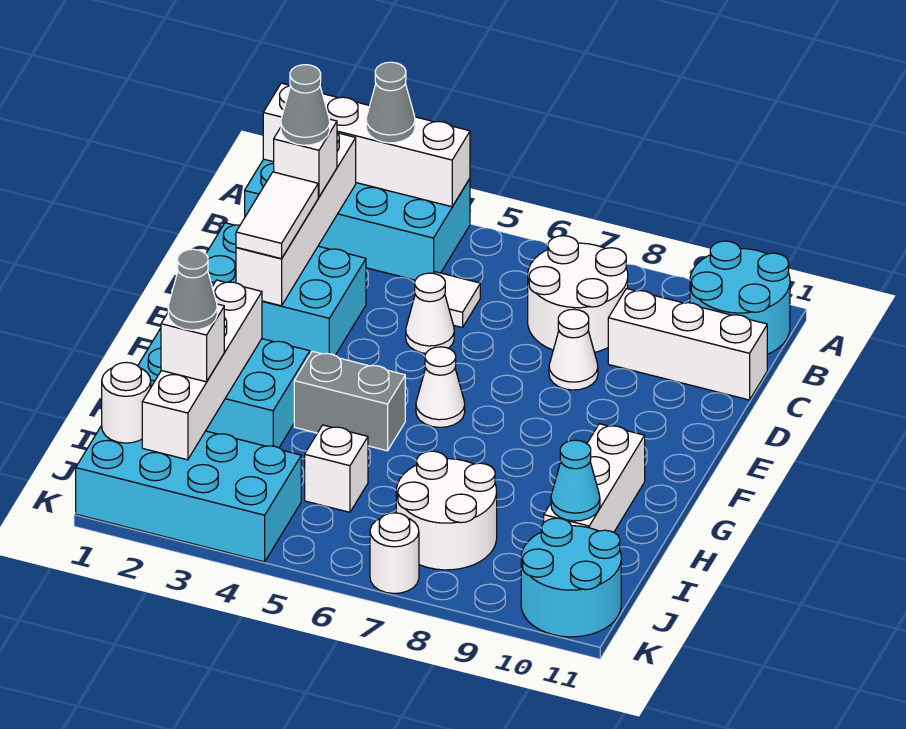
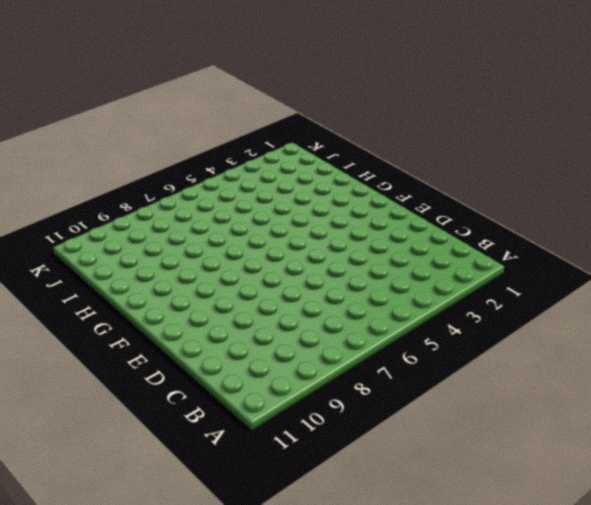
none -> cyan brick A1:B4 level 1
none -> cyan round brick A10:B11 level 1
none -> white round brick B7:C8 level 1

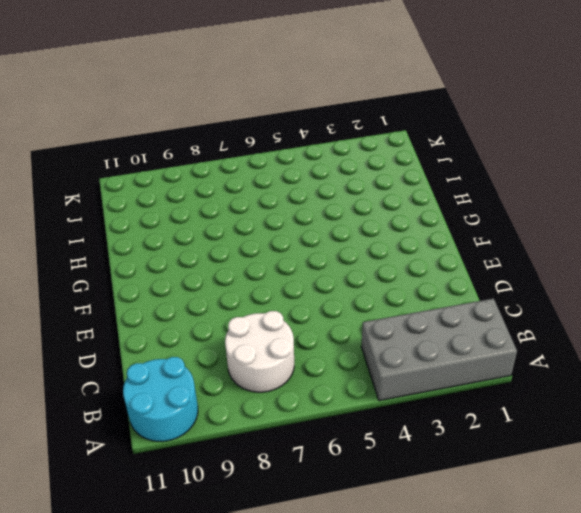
grey brick A1:B4 level 1 -> cyan brick A1:B4 level 1
none -> white tile C5 level 1
none -> white brick C9:C11 level 1
none -> cyan brick D1:E3 level 1

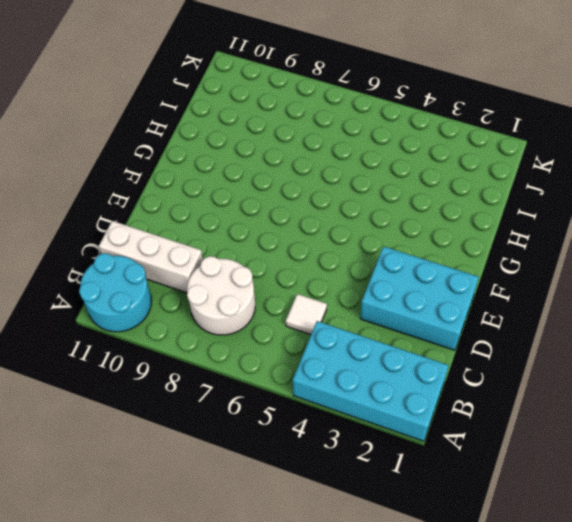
none -> white cone D5 level 1
none -> white cone D8 level 1
none -> white cone F6 level 1

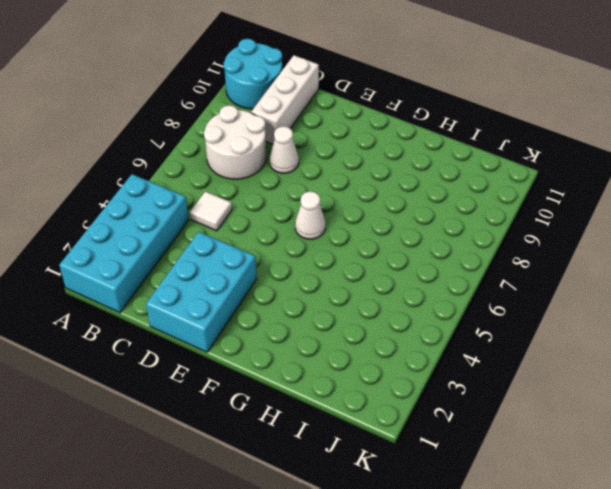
none -> white cone D5 level 1
none -> cyan brick G1:H3 level 1
none -> grey brick G4:G5 level 1

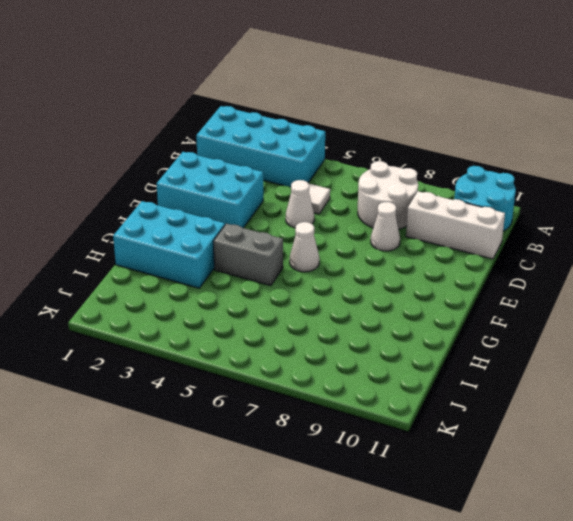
none -> white brick G10:I10 level 1
none -> white brick I5 level 1
none -> white round brick I7:J8 level 1

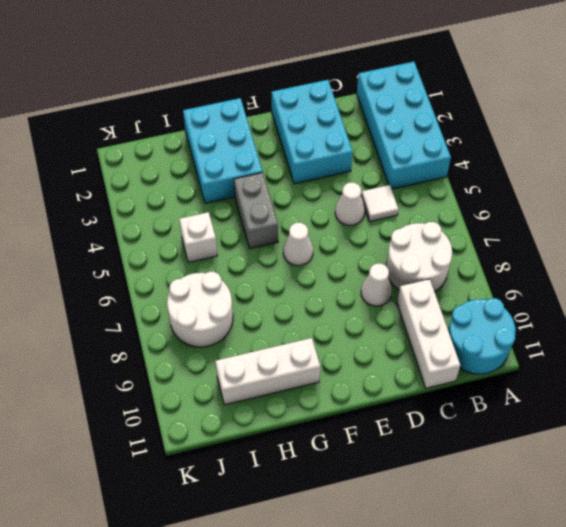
none -> cyan brick J1:K4 level 1
none -> cyan round brick J10:K11 level 1
none -> white round brick K7 level 1

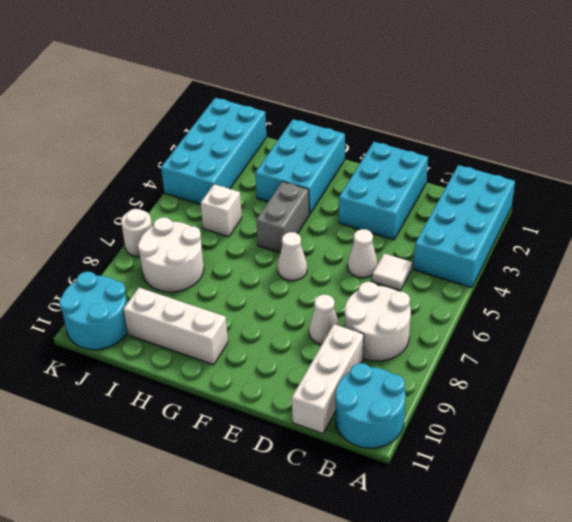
none -> white brick A1:A4 level 2
none -> white brick B2:E2 level 2
none -> white brick G2:J2 level 2

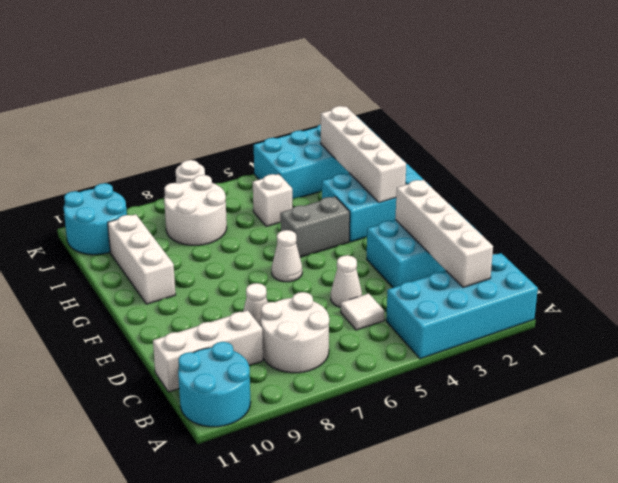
none -> white brick A1:A4 level 2
none -> cyan cone I10 level 2
none -> white round brick J1 level 2

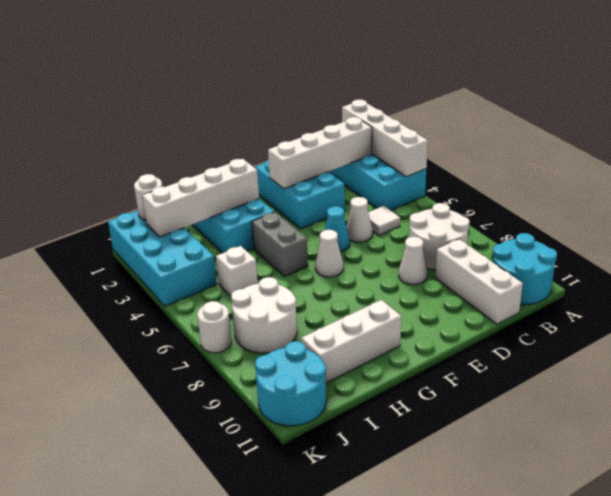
cyan cone E5 level 1 -> cyan cone I10 level 2
none -> grey cone A3 level 3
none -> white brick C2 level 3
none -> white tile D2:E2 level 3

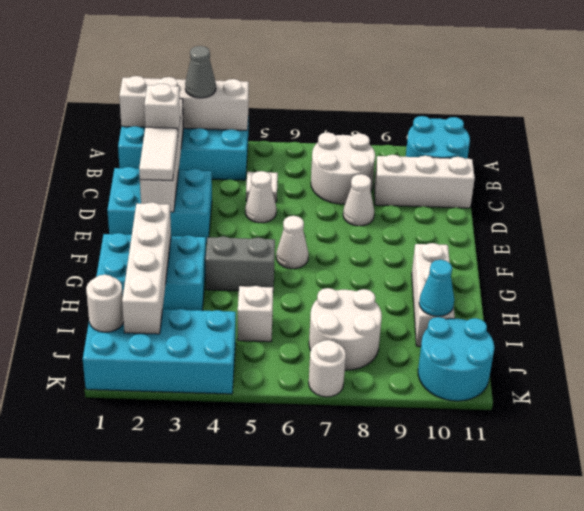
none -> white brick I2 level 3
none -> grey cone C2 level 4
none -> grey cone I2 level 4

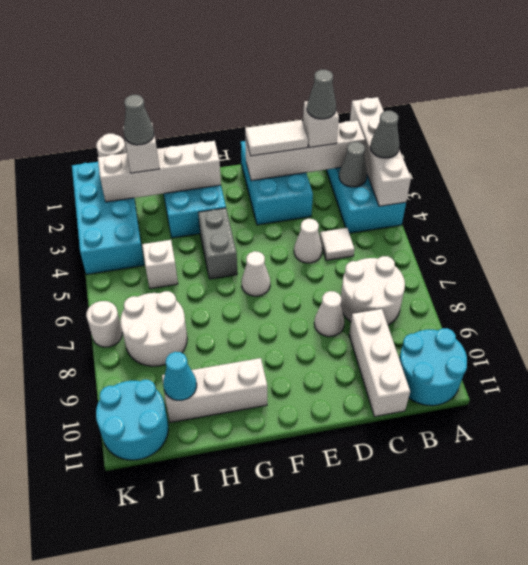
grey cone B3 level 2 -> none

